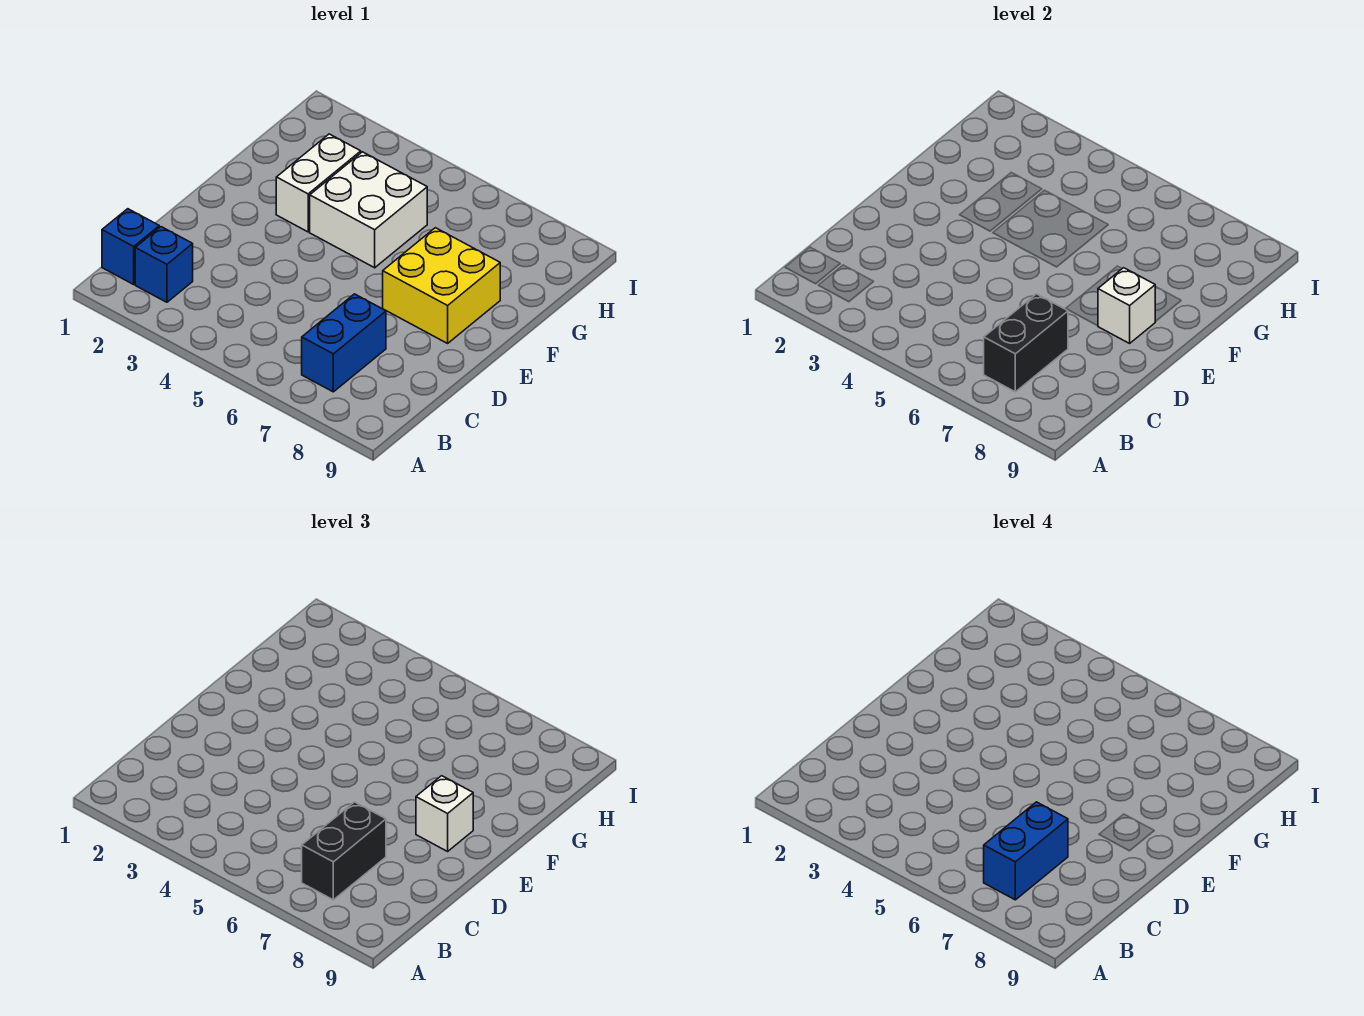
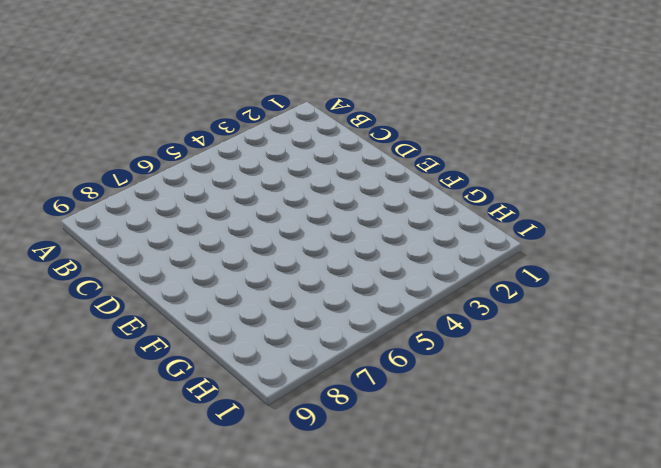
none -> blue brick B1 level 1
none -> blue brick B2 level 1

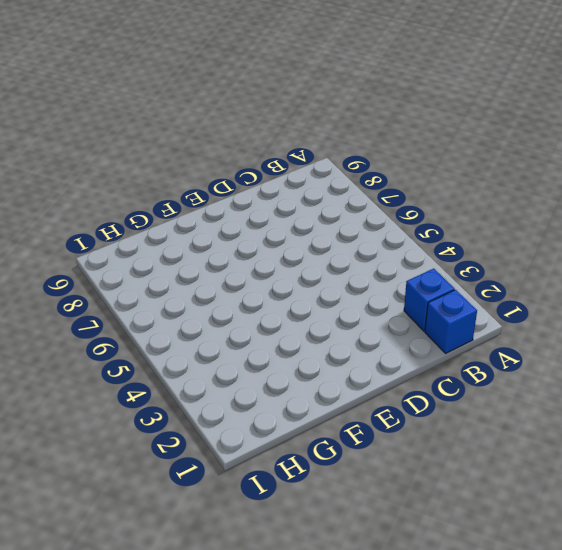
none -> blue brick B7:C7 level 1
none -> yellow brick E7:F8 level 1

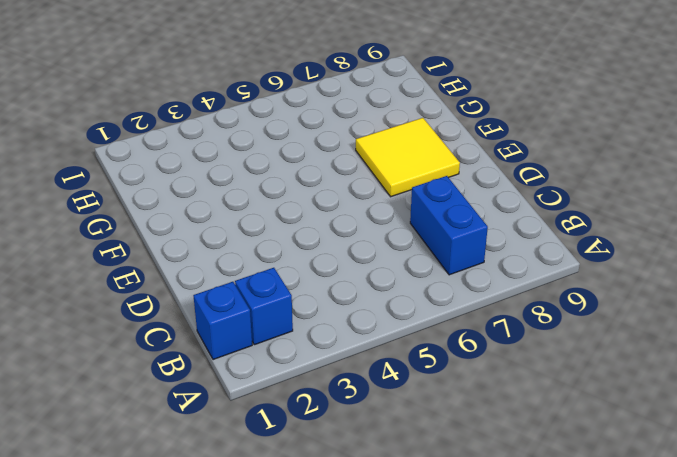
yellow tile E7:F8 level 1 -> yellow brick E7:F8 level 1
none -> white brick F3:G3 level 1
none -> white brick F4:G5 level 1

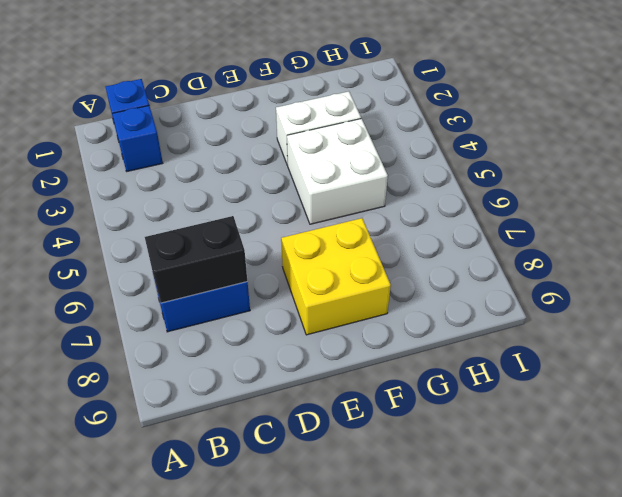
none -> white brick E8 level 2
none -> black brick B7:C7 level 3

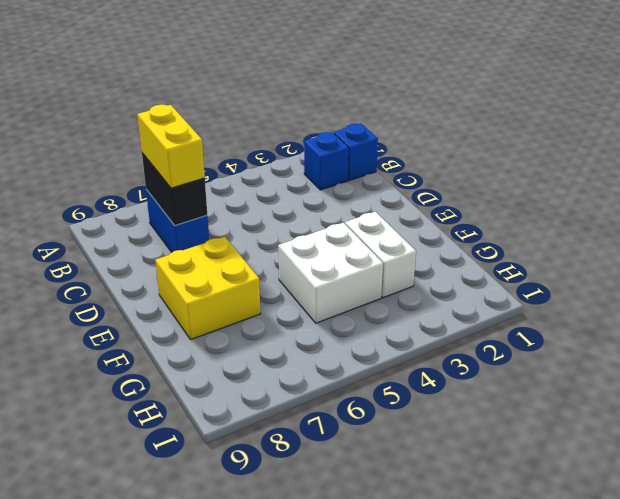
yellow brick B7:C7 level 3 -> black brick B7:C7 level 3
none -> white brick E8 level 2
none -> white brick E8 level 3

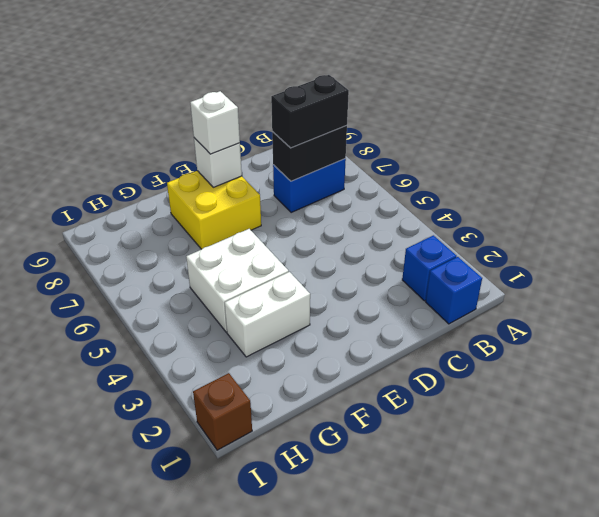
brown brick I1 level 1 -> none
none -> blue brick B7:C7 level 4

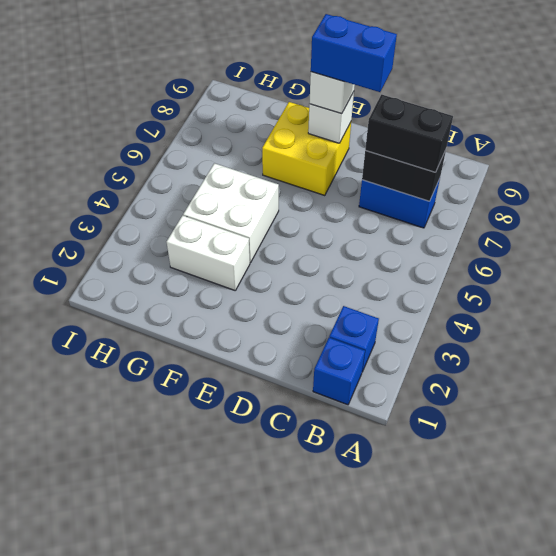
blue brick D8:E8 level 4 -> blue brick B7:C7 level 4

